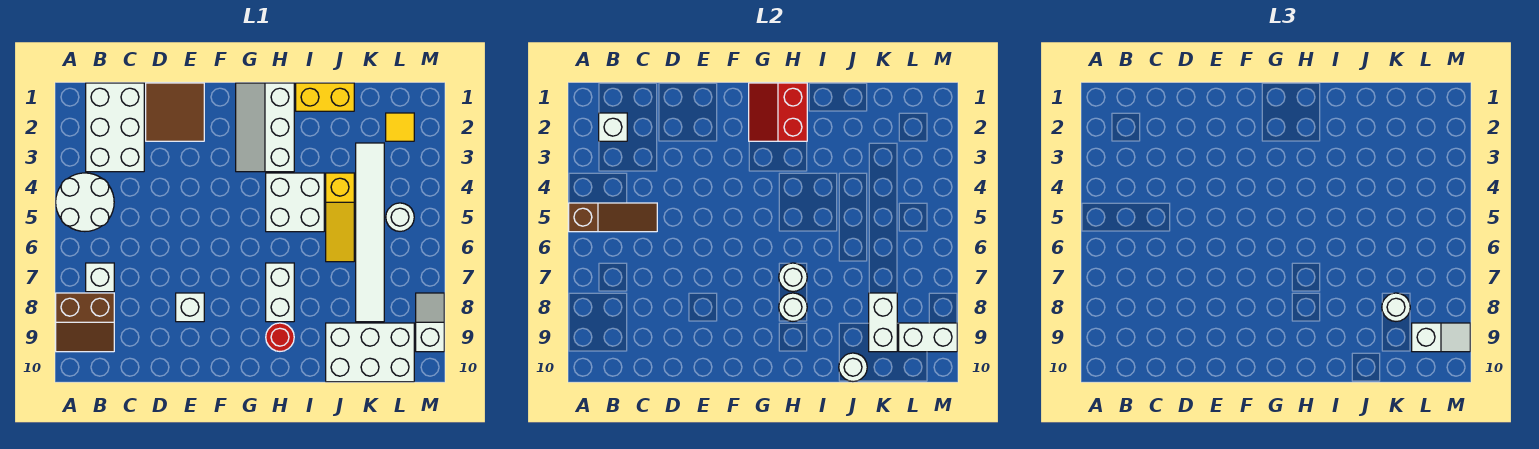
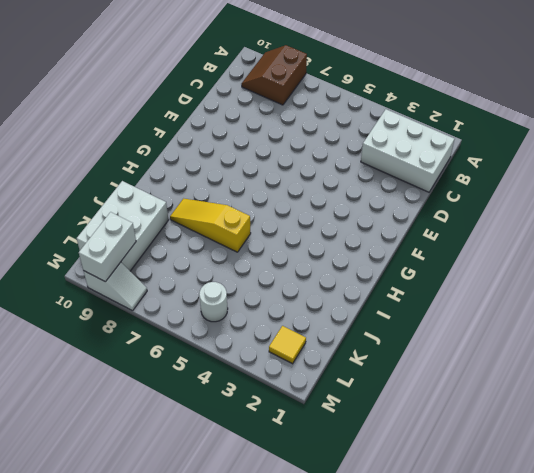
yellow slope I6:I8 level 1 top 6 -> yellow slope J4:J6 level 1 top 4
none -> white round brick A4:B5 level 1
none -> white brick B7 level 1
none -> brown tile D1:E2 level 1

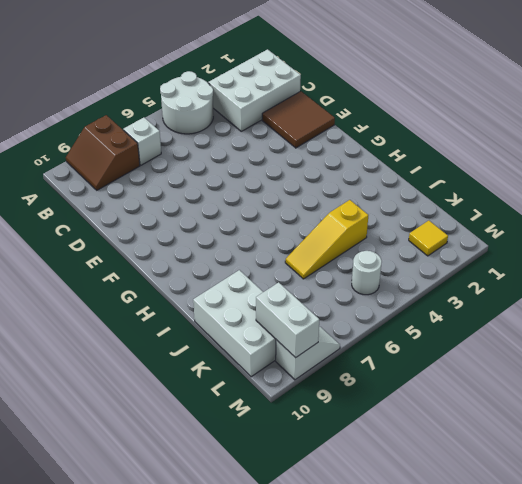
none -> white brick E8 level 1
none -> white slope G1:H3 level 1 top H
none -> white brick H4:I5 level 1

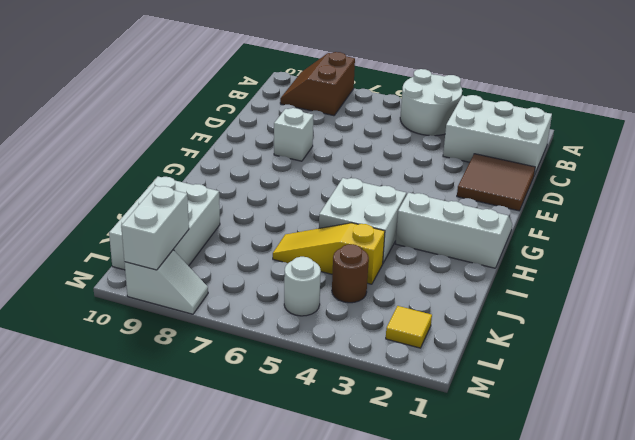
brown round brick K4 level 1 -> white tile K3:K8 level 1
none -> white brick B7 level 1
none -> white brick H7:H8 level 1
none -> red round brick H9 level 1

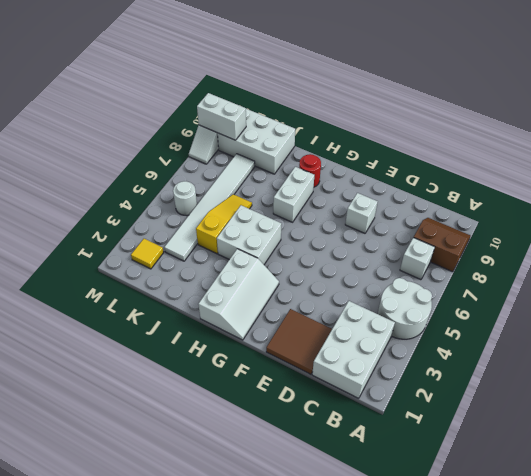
none -> yellow brick I1:J1 level 1
none -> brown slope A5:C5 level 2 top A
none -> white brick B2 level 2

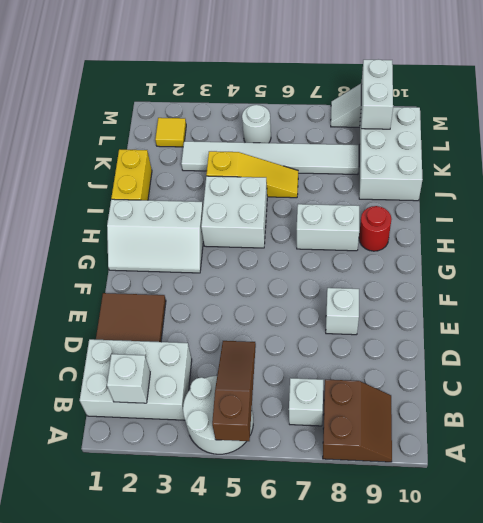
none -> red slope G1:H2 level 2 top H
none -> white round brick H7 level 2
none -> white round brick H8 level 2

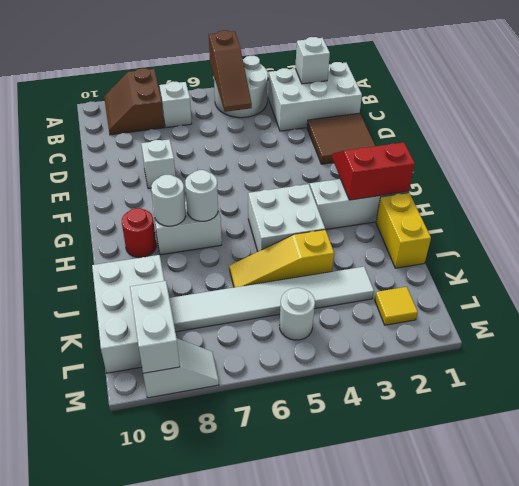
none -> white round brick J10 level 2
none -> white brick K8:K9 level 2
none -> white round brick K8 level 3

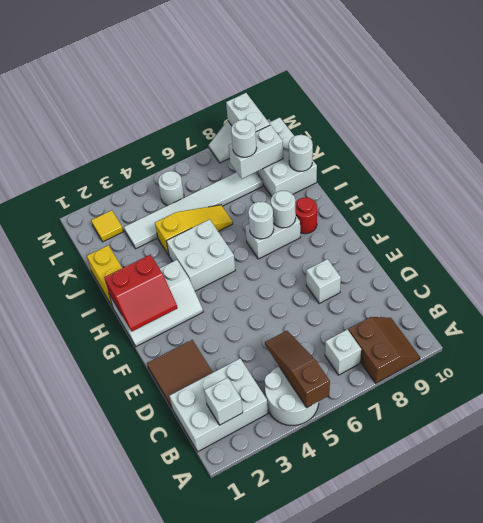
none -> white slope L9:M9 level 3 top L

